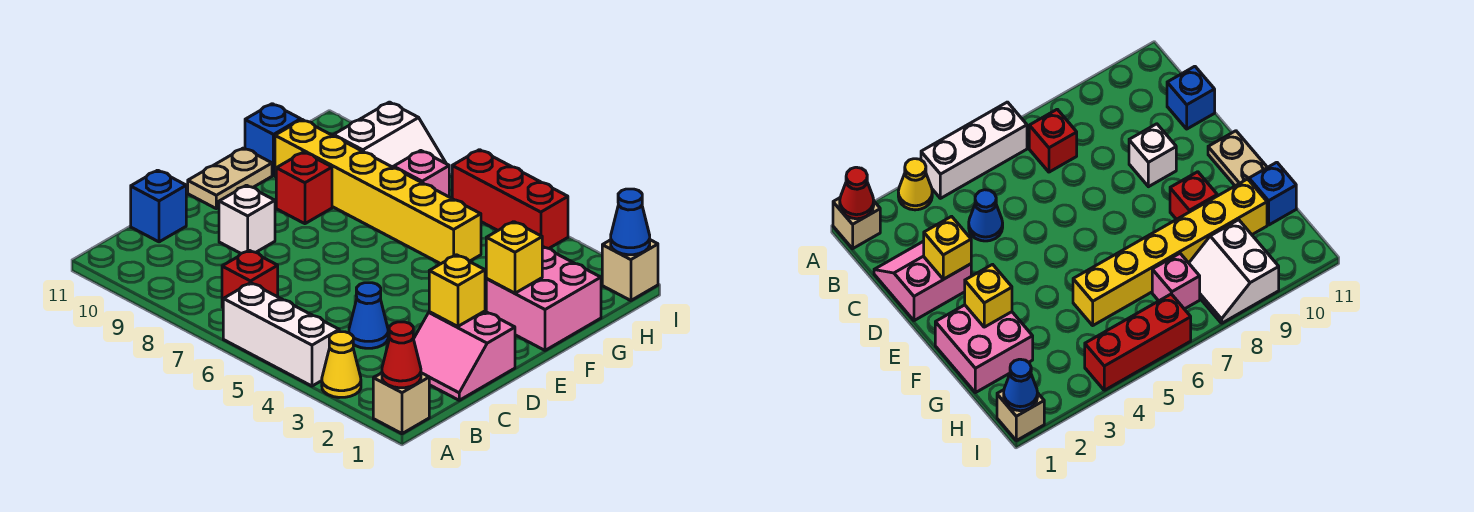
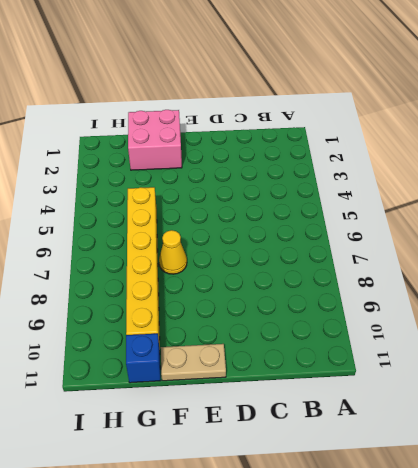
yellow cone F7 level 1 -> yellow cone A3 level 1
none -> tan brick A1 level 1
none -> white brick A4:A6 level 1
none -> red brick B7 level 1

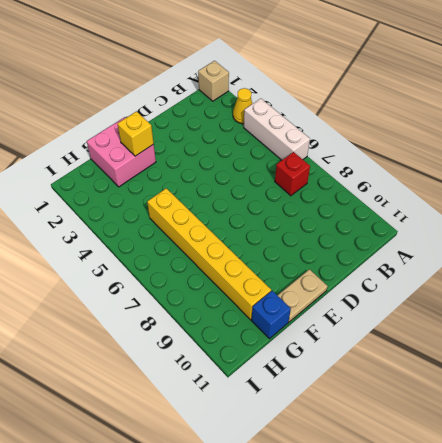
none -> pink slope C1:D2 level 1 top D
none -> blue cone C4 level 1
none -> blue brick C11 level 1

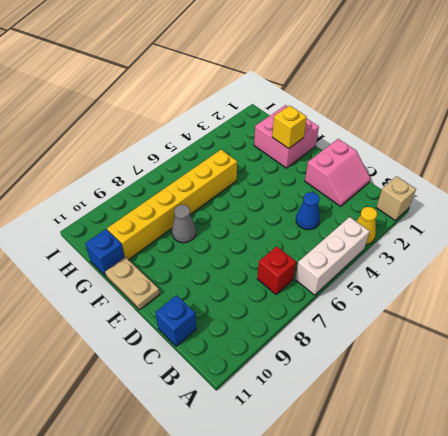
grey cone F8 level 1 -> none
none -> white brick D9 level 1
none -> red brick F9 level 1
none -> pink brick H7 level 1

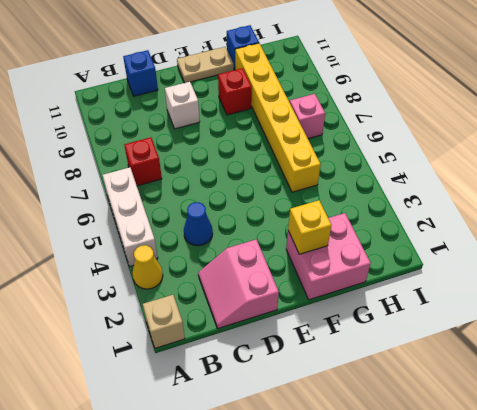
none -> white slope H8:I9 level 1 top 9
none -> tan brick I1 level 1
none -> red brick I4:I6 level 1

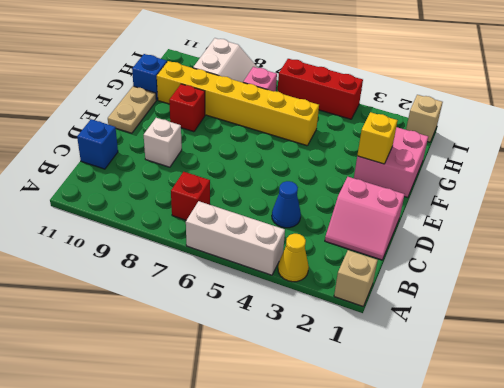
none -> red cone A1 level 2
none -> yellow brick D2 level 2
none -> blue cone I1 level 2

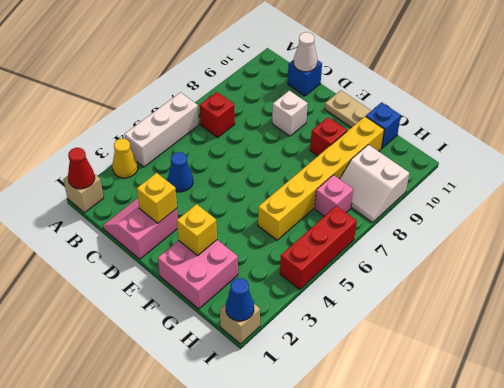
white cone C11 level 2 -> none

